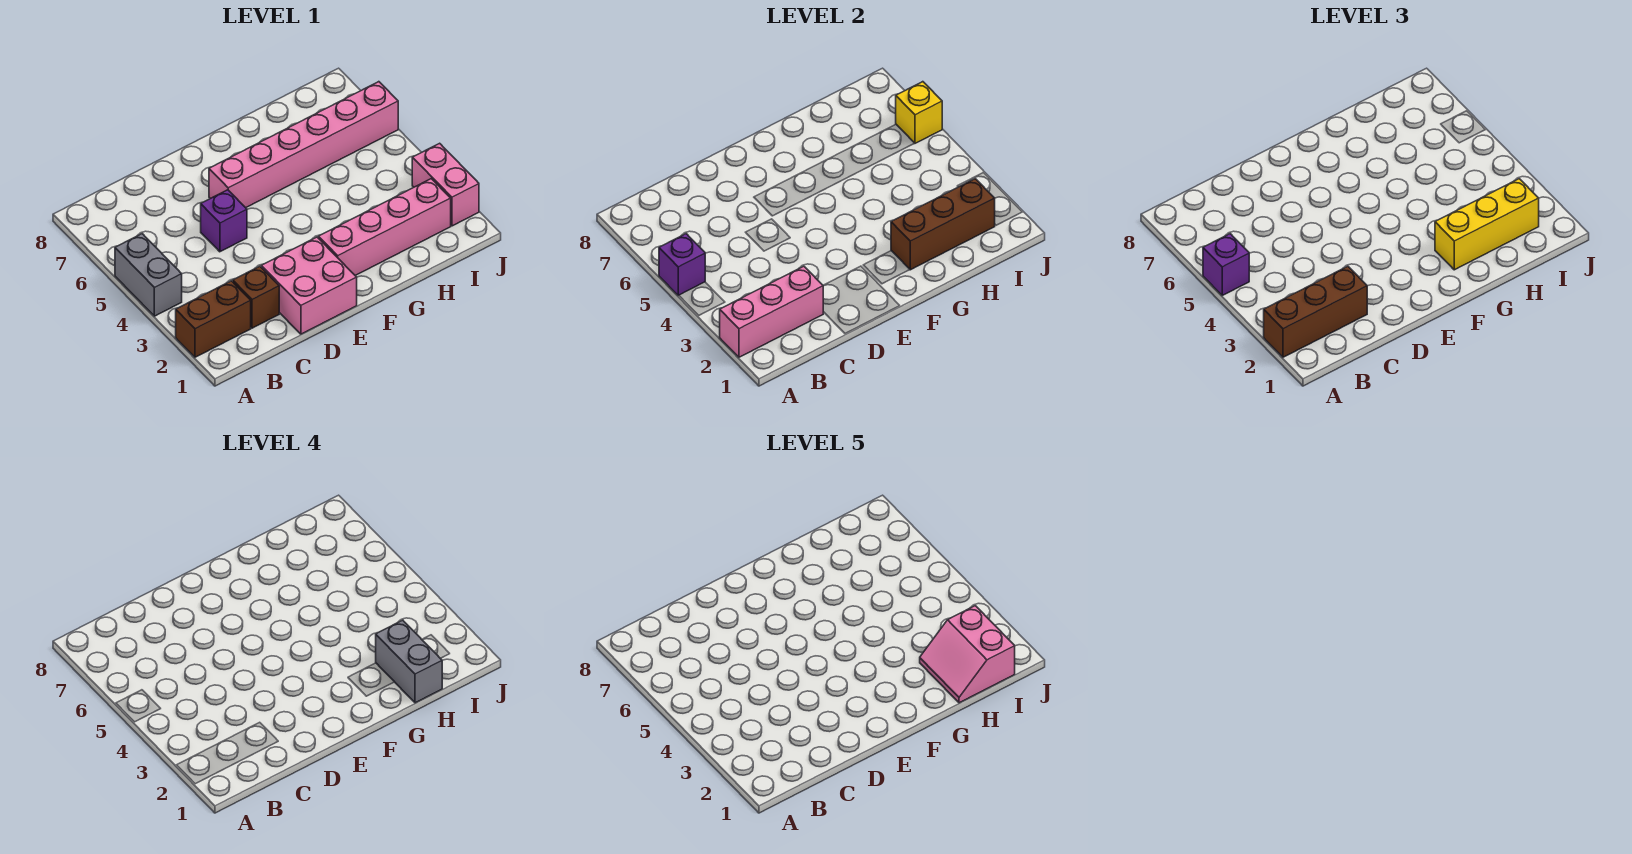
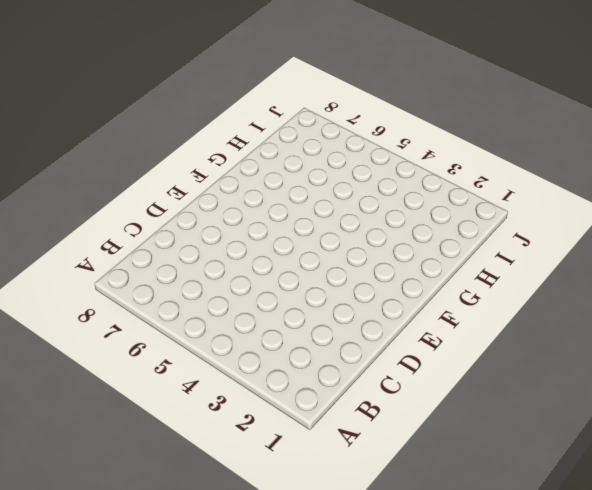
none -> brown brick A2:B2 level 1
none -> grey brick A4:A5 level 1
none -> brown brick C2 level 1

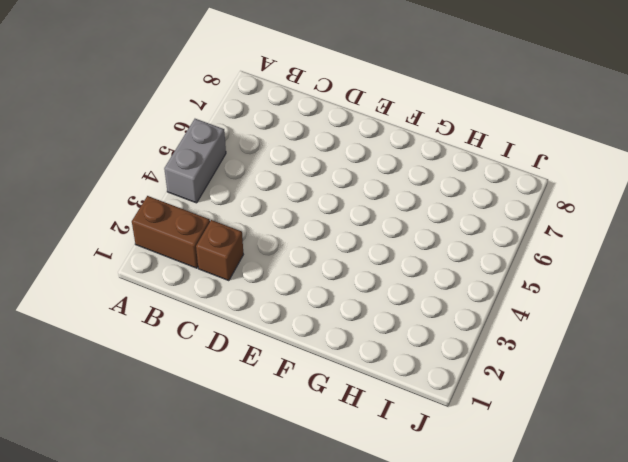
none -> pink brick D1:E2 level 1
none -> purple brick D5 level 1
none -> pink brick E6:J6 level 1

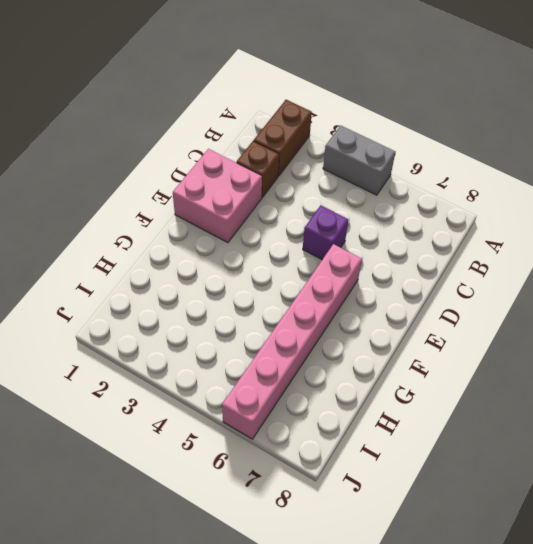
none -> pink brick F2:I2 level 1
none -> pink brick J2:J3 level 1
none -> pink brick A2:C2 level 2

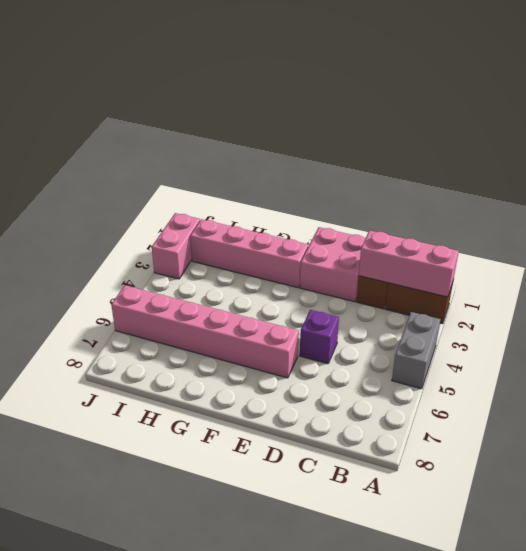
none -> purple brick A5 level 2
none -> brown brick G2:I2 level 2
none -> yellow brick J6 level 2

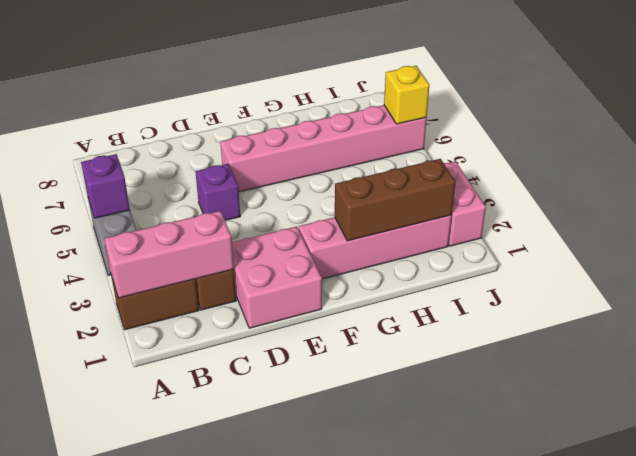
none -> brown brick A2:C2 level 3
none -> purple brick A5 level 3
none -> yellow brick G2:I2 level 3

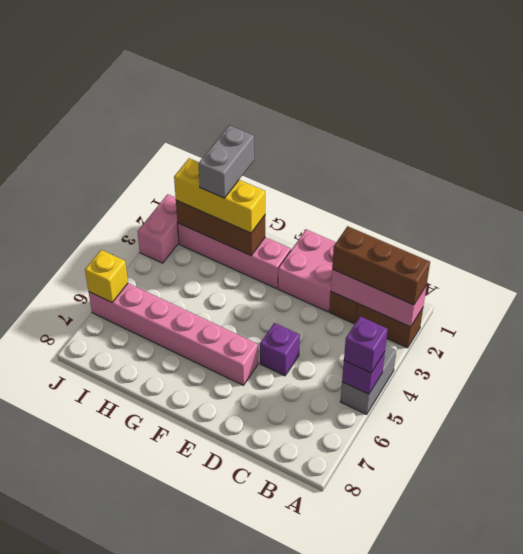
none -> pink slope H1:I2 level 5 top I

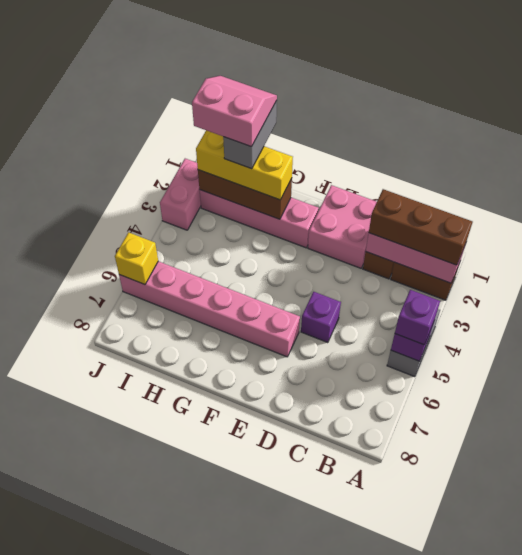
pink slope H1:I2 level 5 top 2 -> pink slope H1:I2 level 5 top I

